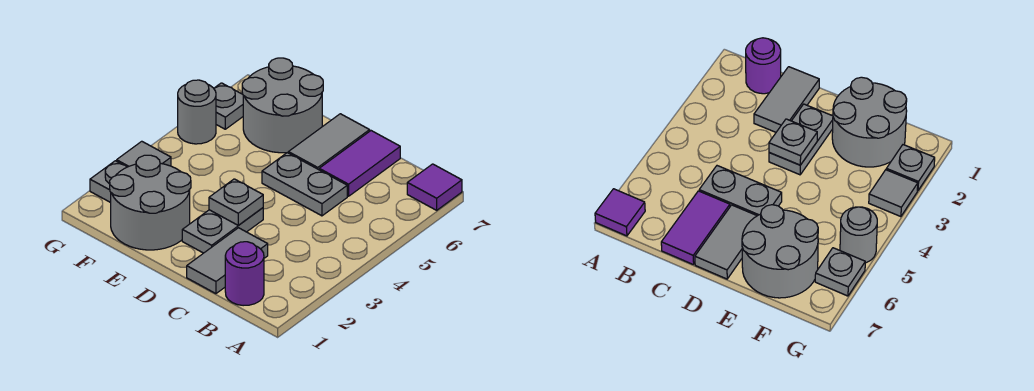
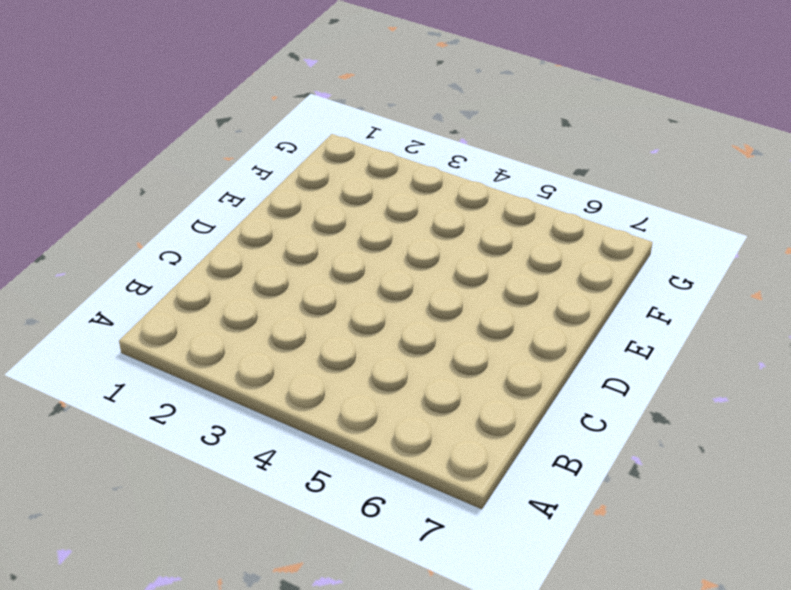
none -> purple tile A7 level 1
none -> purple round brick B1 level 1
none -> grey tile C1:C2 level 1

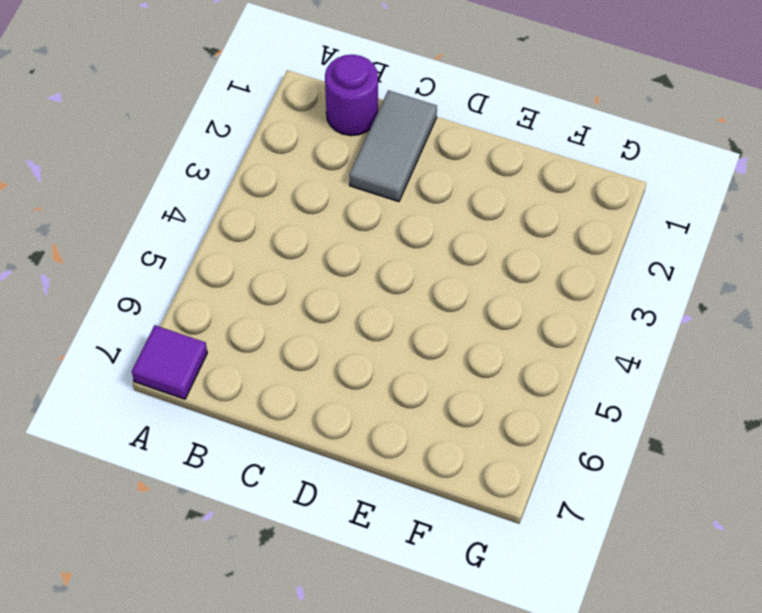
none -> grey plate C5:D5 level 1
none -> purple tile C6:C7 level 1
none -> grey plate D2:D3 level 1

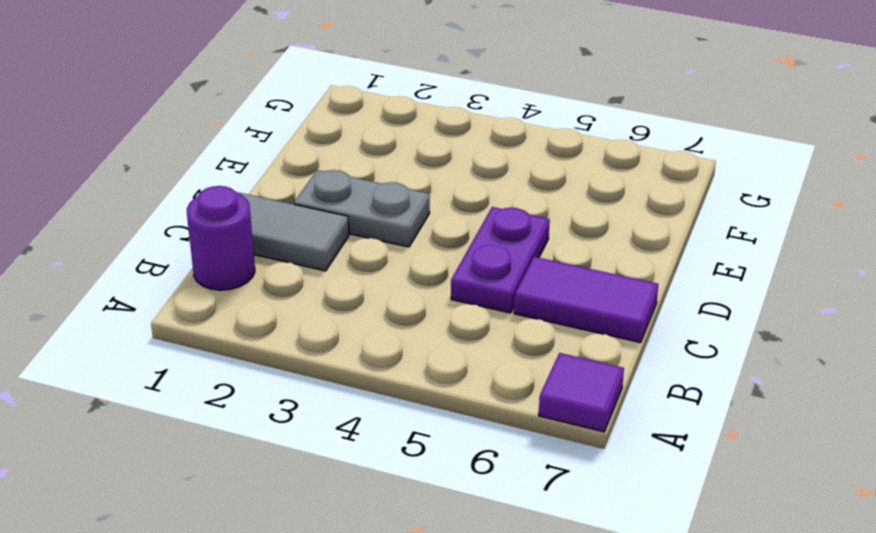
purple plate C5:D5 level 1 -> grey plate C5:D5 level 1
none -> grey tile D6:D7 level 1
none -> grey round brick E1:F2 level 1
none -> grey round brick E6:F7 level 1

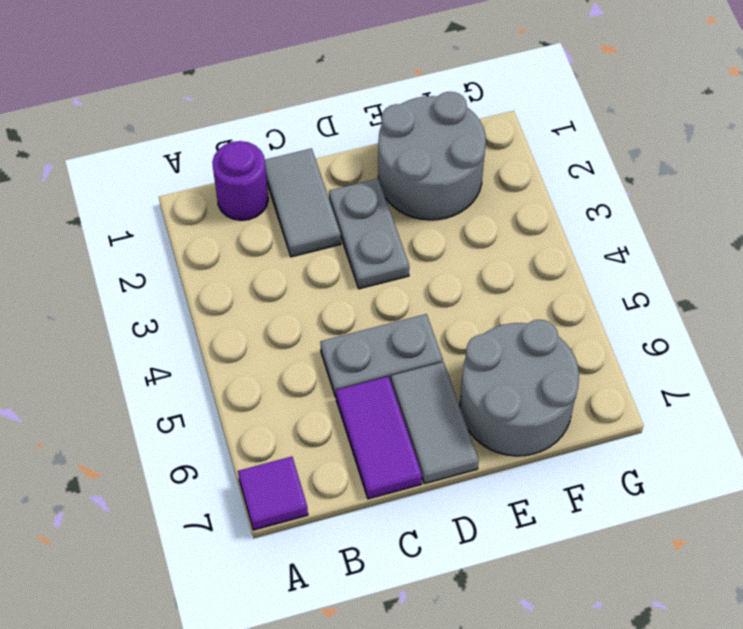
none -> grey plate G2 level 1
none -> grey tile G3 level 1
none -> grey round brick G5 level 1

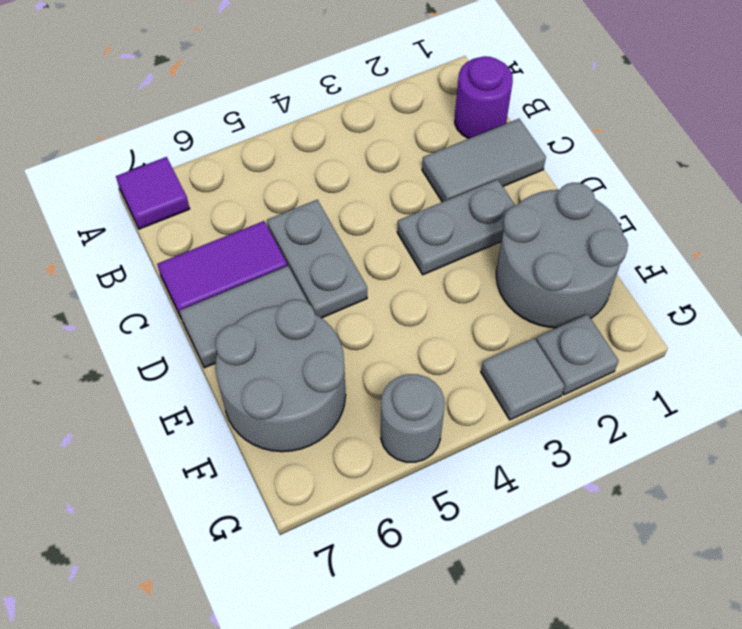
none -> grey plate G6 level 1
none -> grey plate D3 level 2

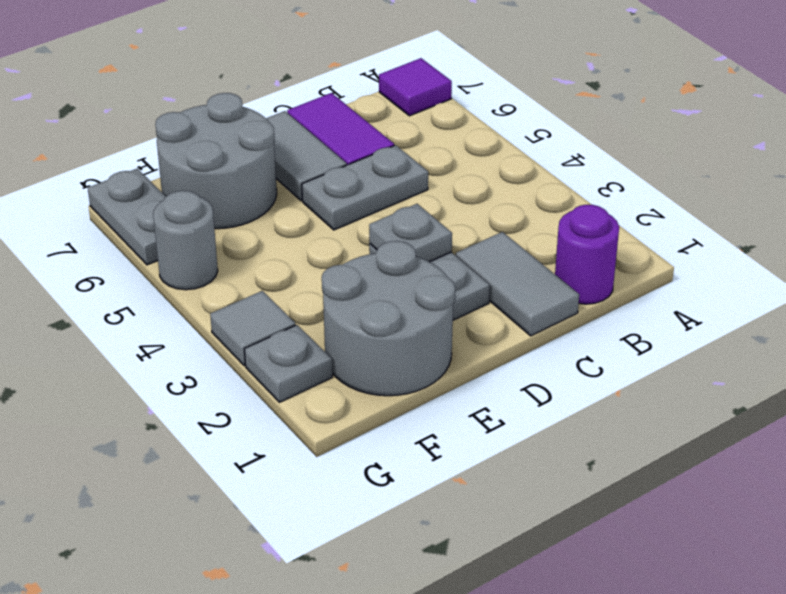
grey plate G6:G7 level 1 -> grey plate G6 level 1

